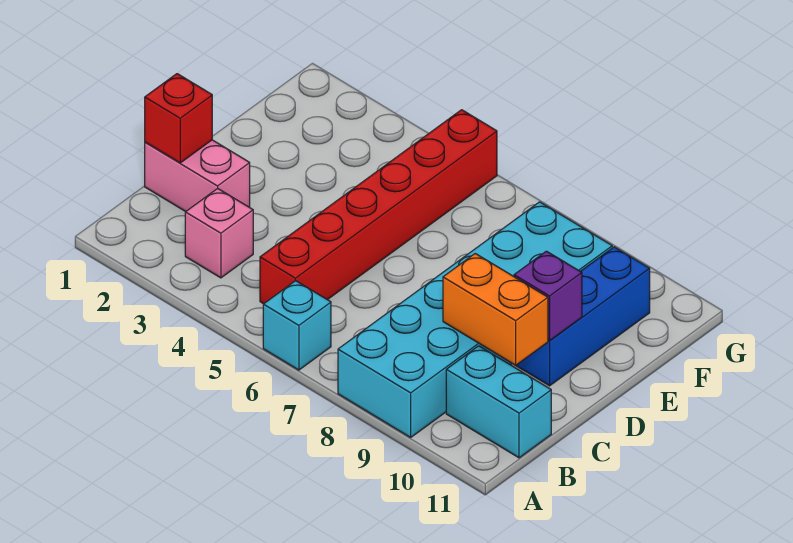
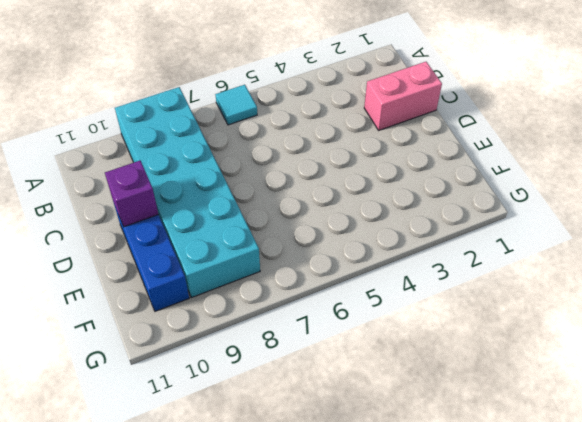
cyan tile A6 level 1 -> cyan brick A6 level 1
none -> pink brick B3 level 1
none -> red brick B5:G5 level 1

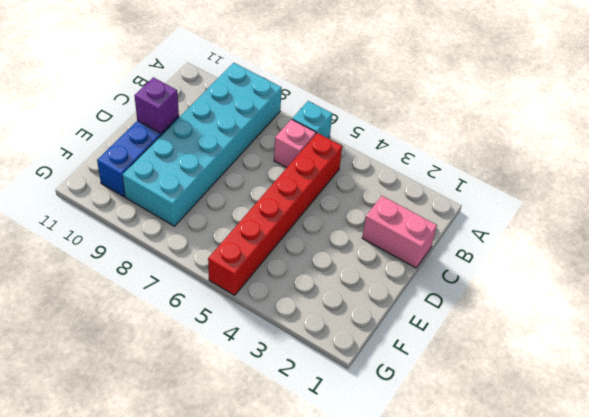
pink brick B6 level 1 -> pink brick B3 level 1
none -> cyan brick B10:B11 level 1
none -> red brick C1 level 2

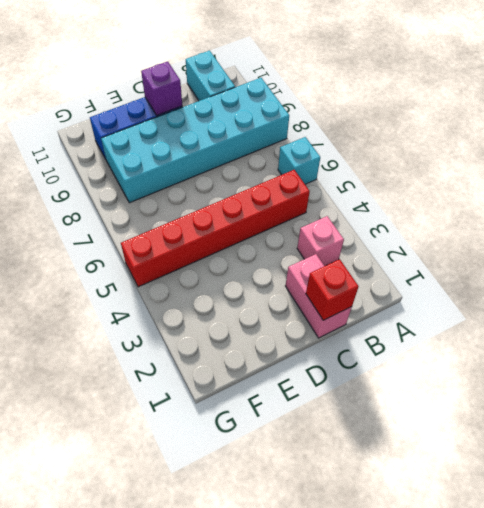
none -> orange brick C9:C10 level 2

